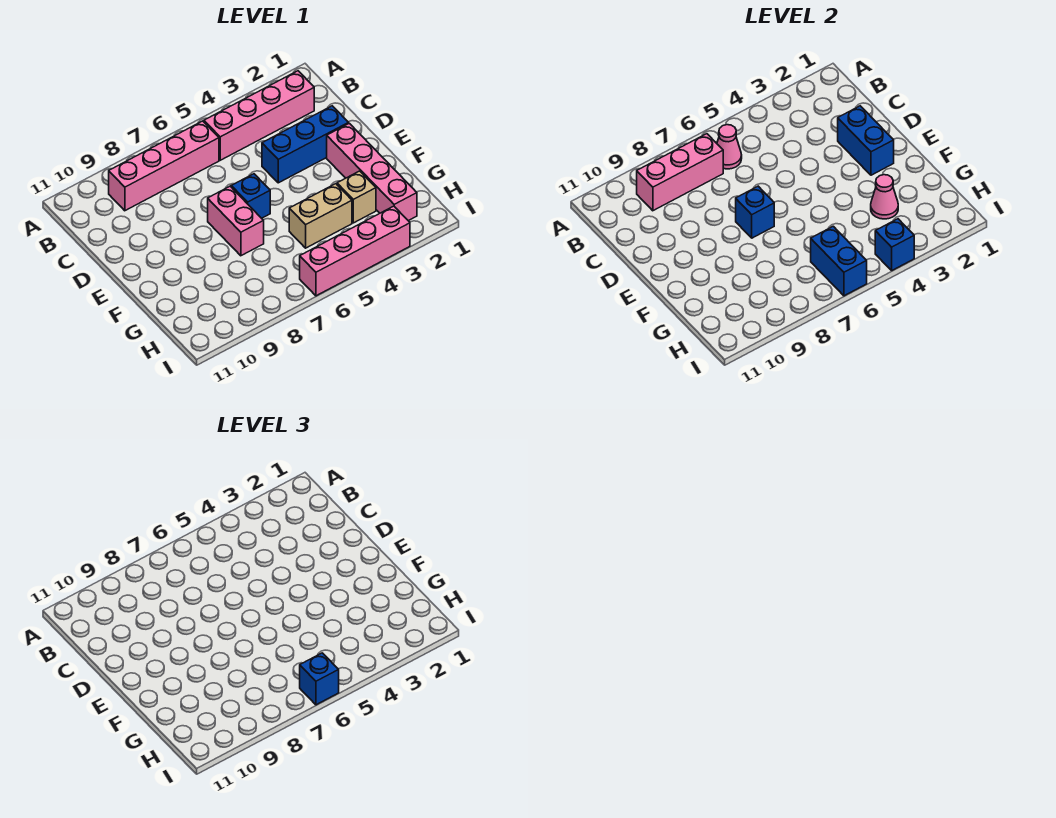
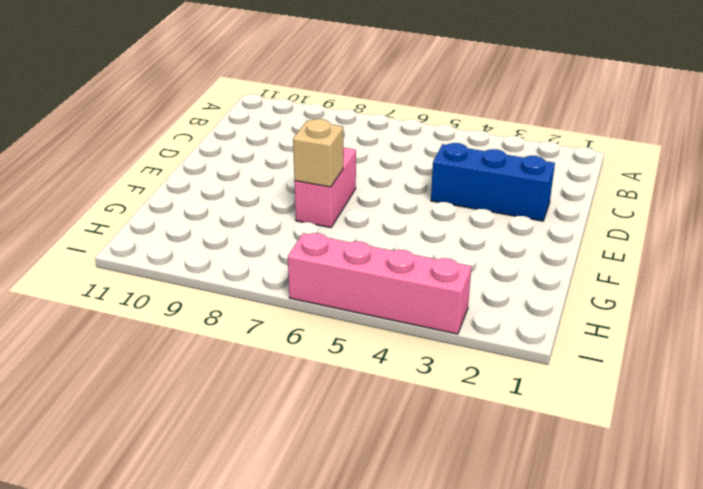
tan brick F7 level 2 -> tan brick G3 level 1
none -> pink brick B2:B5 level 1
none -> pink brick B6:B9 level 1
none -> pink brick E2:H2 level 1

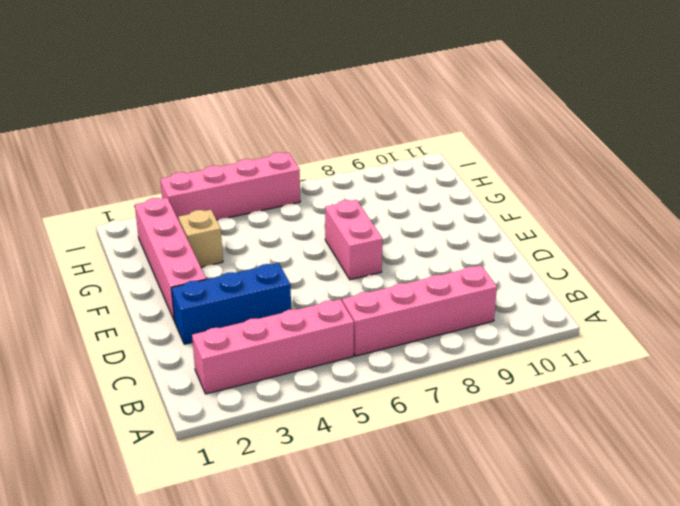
none -> blue brick E6 level 1
none -> tan brick G4:G5 level 1
none -> pink cone B6 level 2

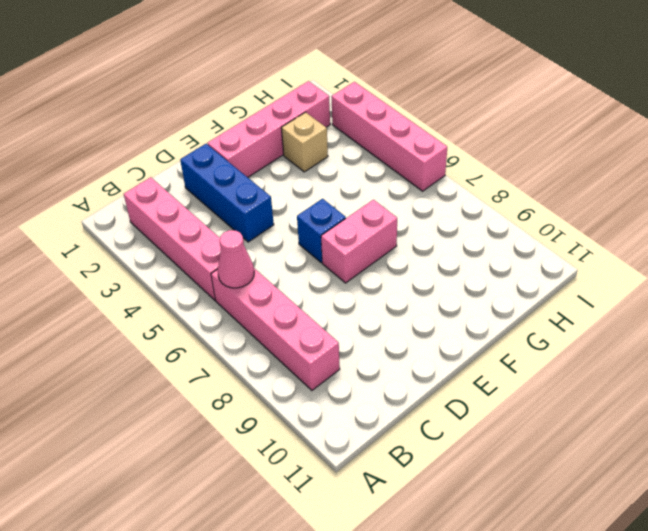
none -> tan brick G4:G5 level 1
none -> pink brick B7:B9 level 2
none -> blue brick D2:E2 level 2

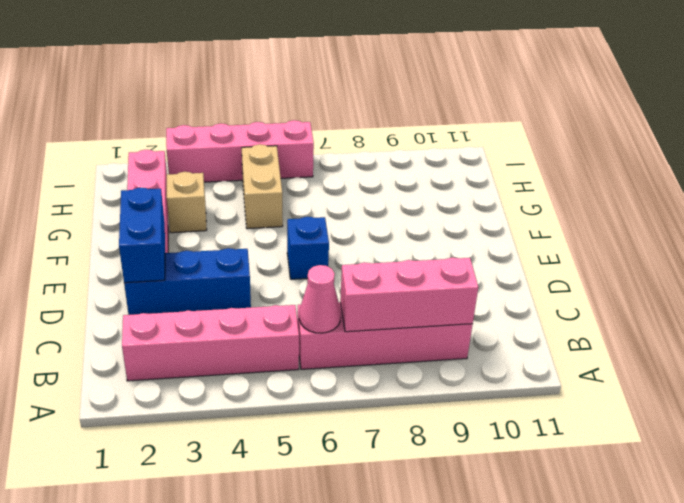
tan brick G5:H5 level 1 -> tan brick G4:G5 level 1
none -> pink brick E7:F7 level 1
none -> blue brick E7 level 2
none -> pink cone G3 level 2

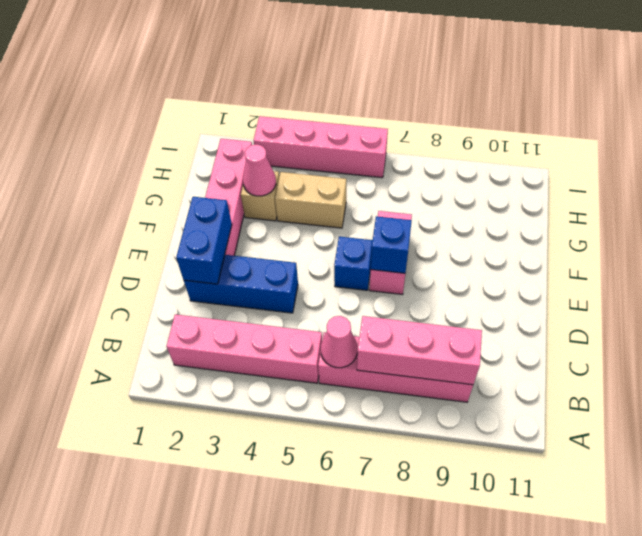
none -> blue brick H6:I6 level 2
none -> blue brick I4 level 2
none -> blue brick I6 level 3

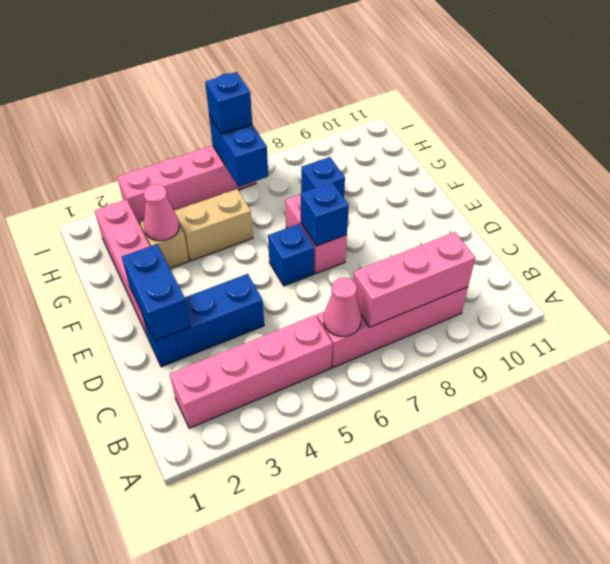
blue brick G8 level 1 -> blue brick I4 level 2

